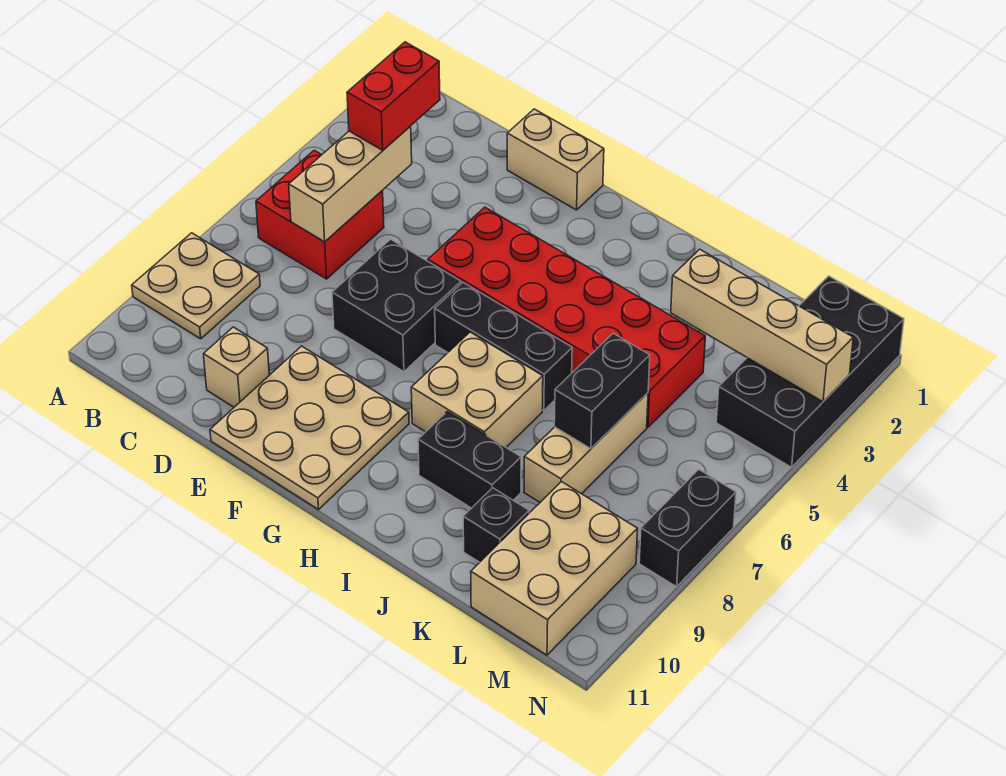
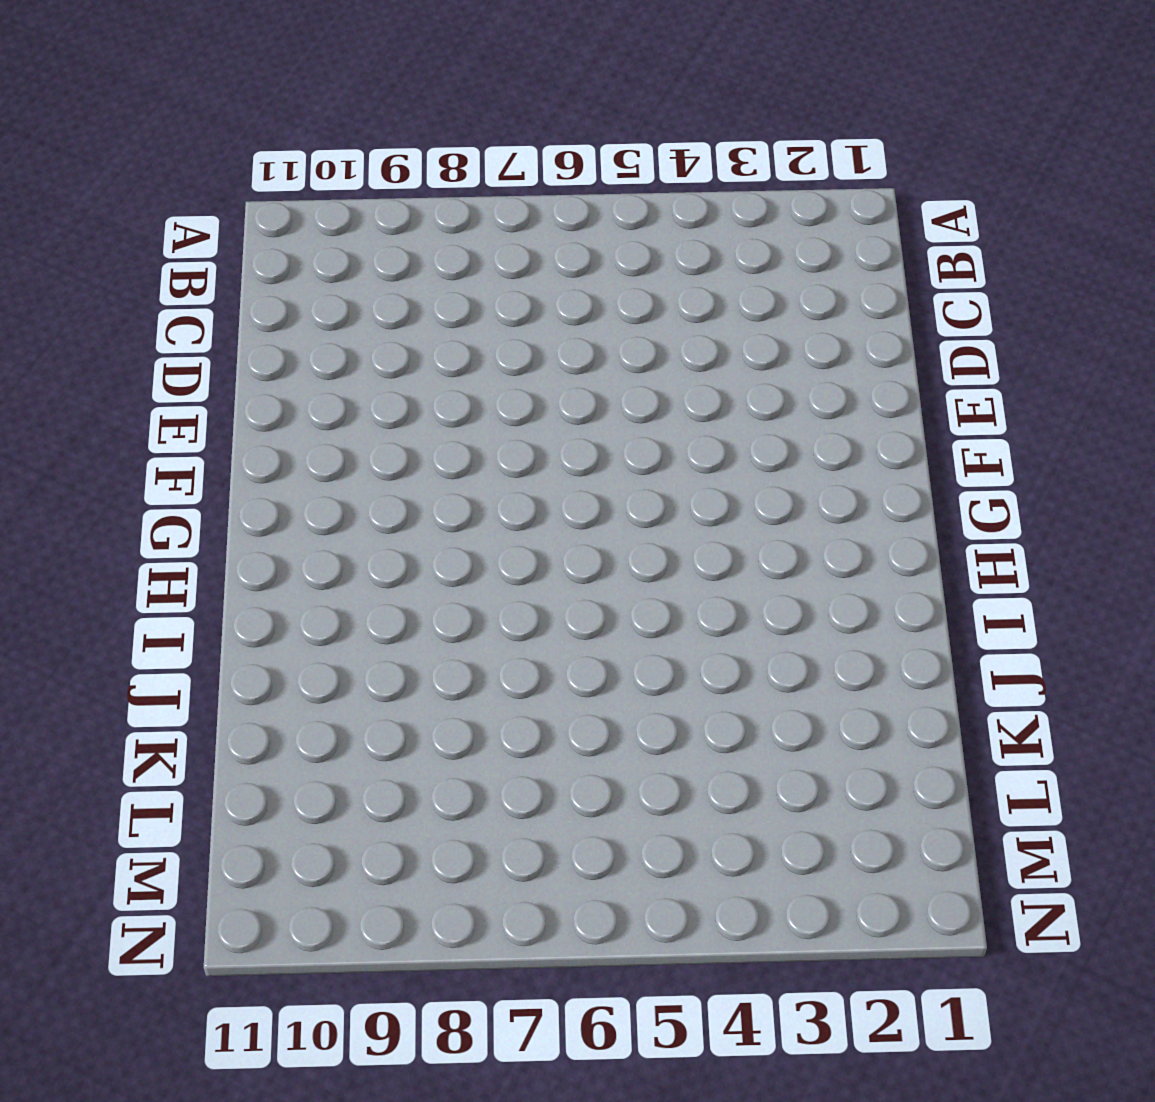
none -> tan plate A8:B9 level 1
none -> red brick B5:C6 level 1
none -> tan brick D10 level 1

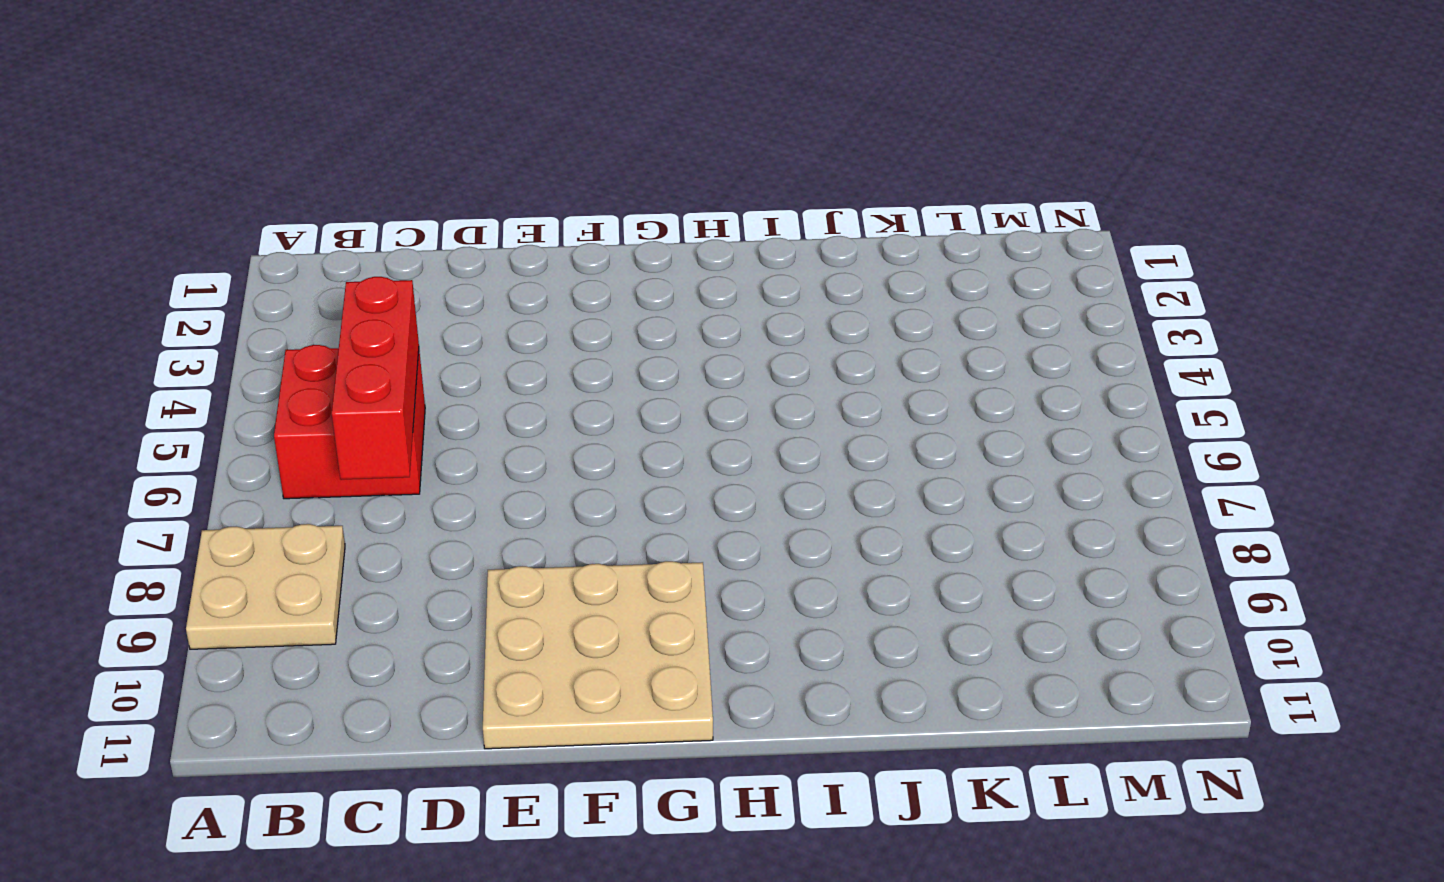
red brick C5:C7 level 2 -> tan brick C4:C6 level 2
none -> tan brick D10 level 1
none -> tan brick E1:F1 level 1
none -> black brick E6:F7 level 1

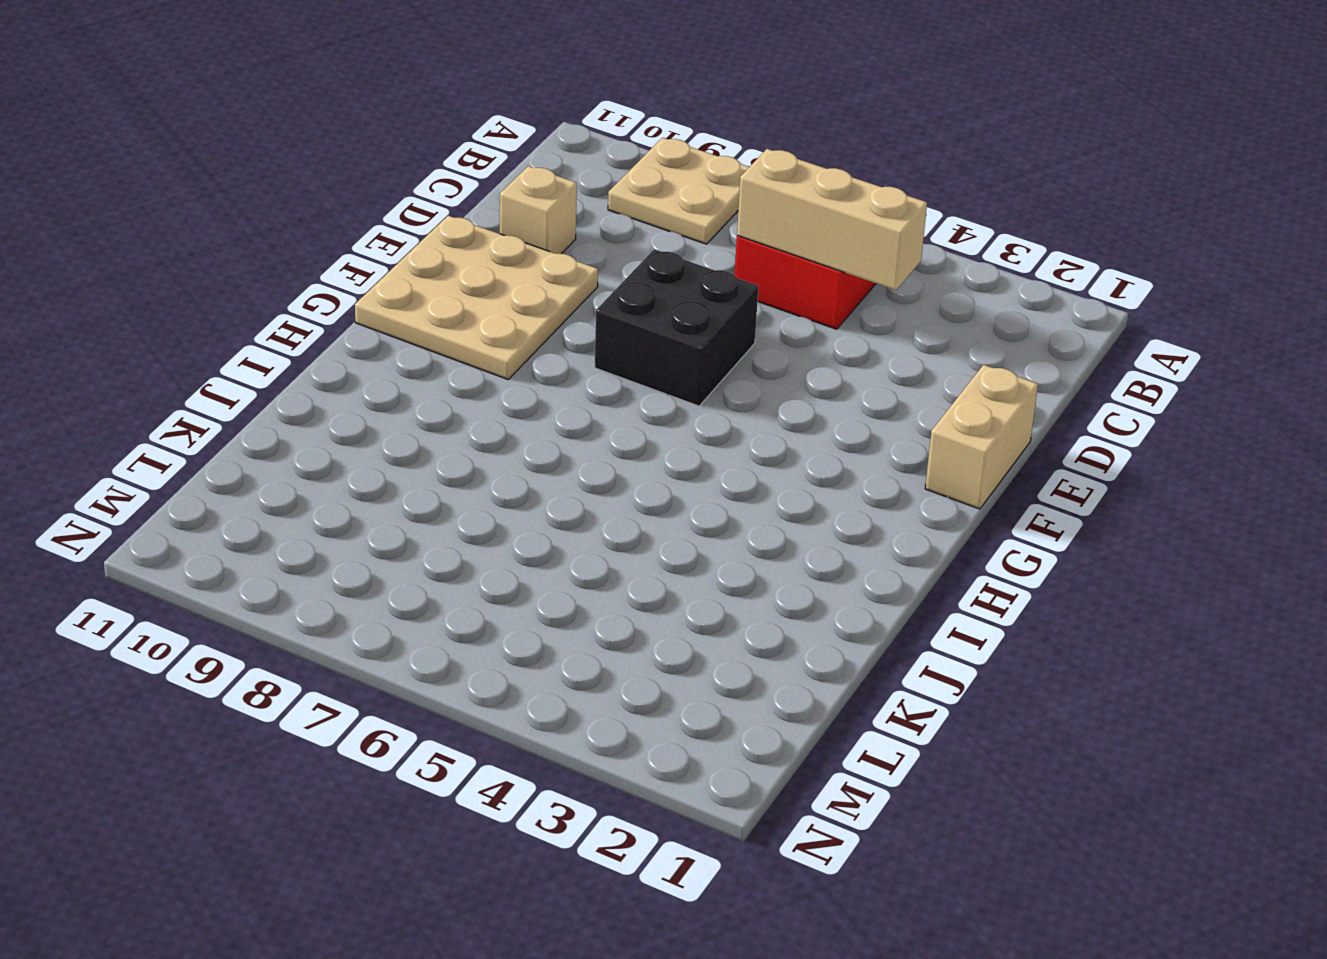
none -> red brick F4:K5 level 1
none -> black brick G6:I6 level 1
none -> tan brick H7:I8 level 1

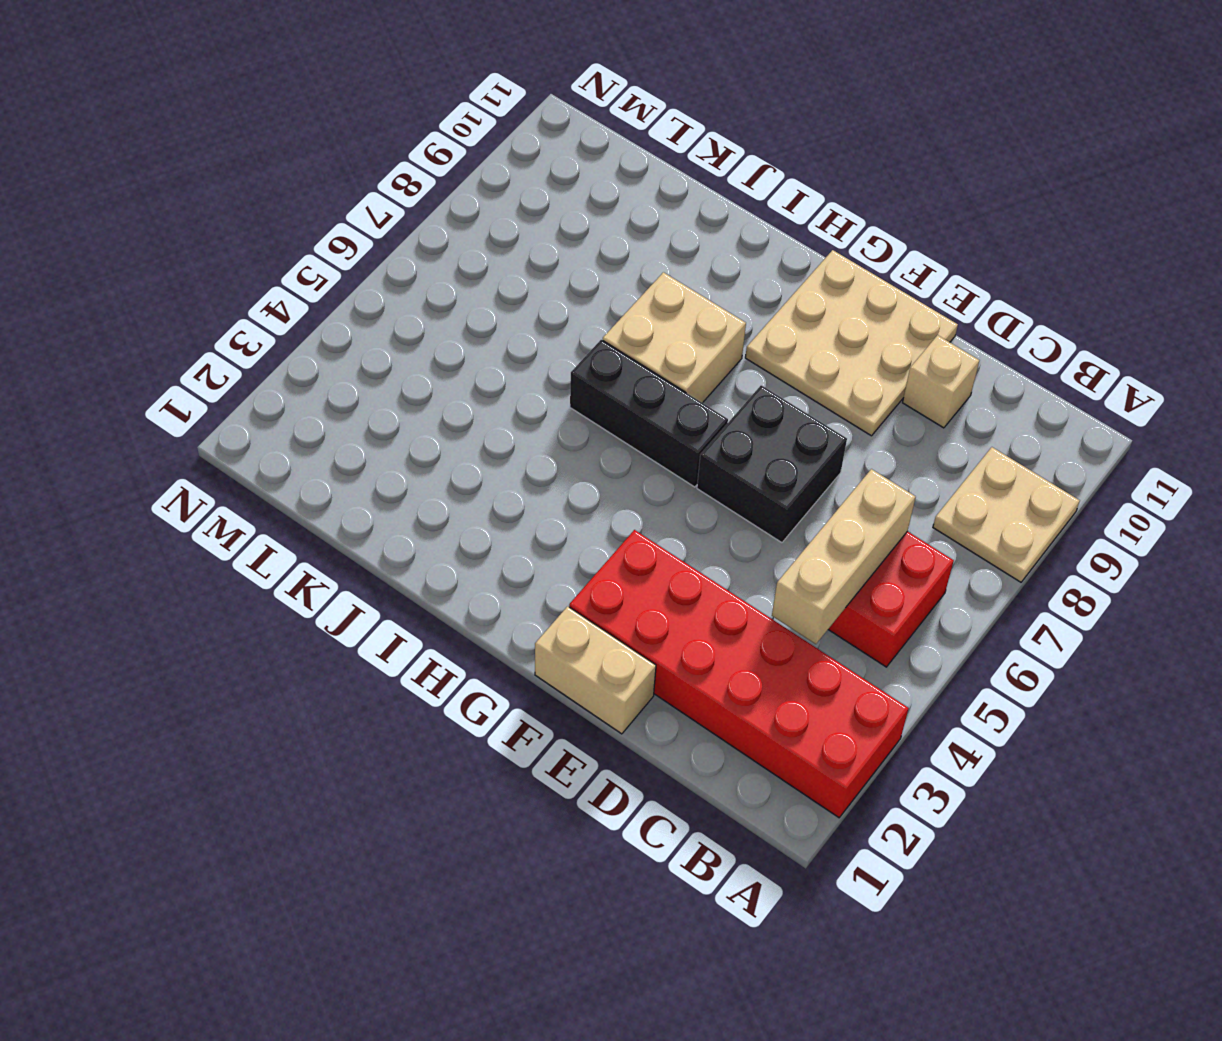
red brick A2:F3 level 1 -> red brick F4:K5 level 1
none -> black brick I9:J9 level 1
none -> tan brick K6:K8 level 1
none -> black brick K10 level 1

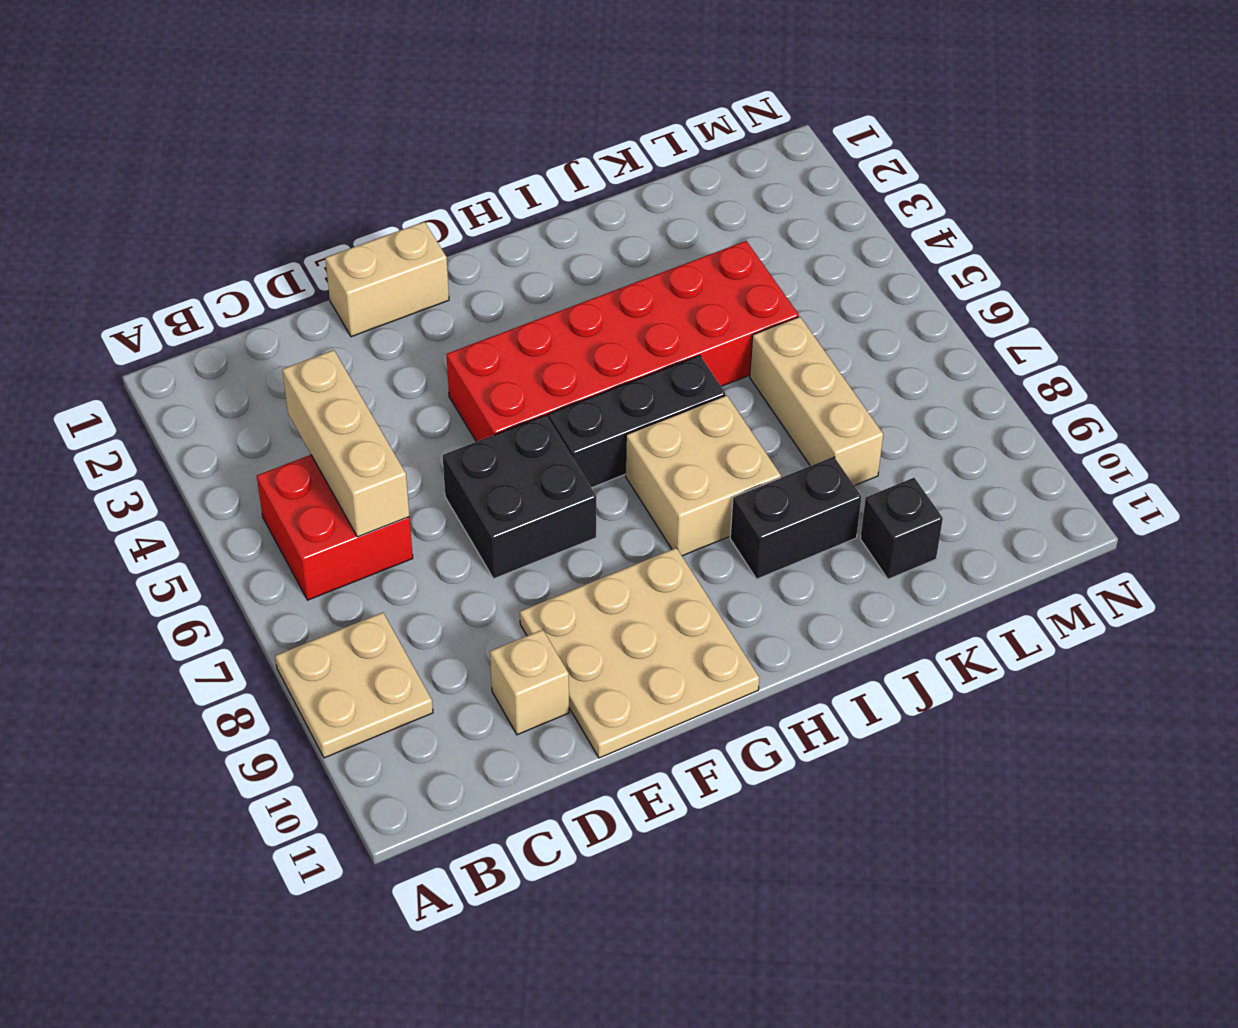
none -> tan brick L9:M11 level 1
none -> black brick M1:N4 level 1
none -> black brick N7:N8 level 1

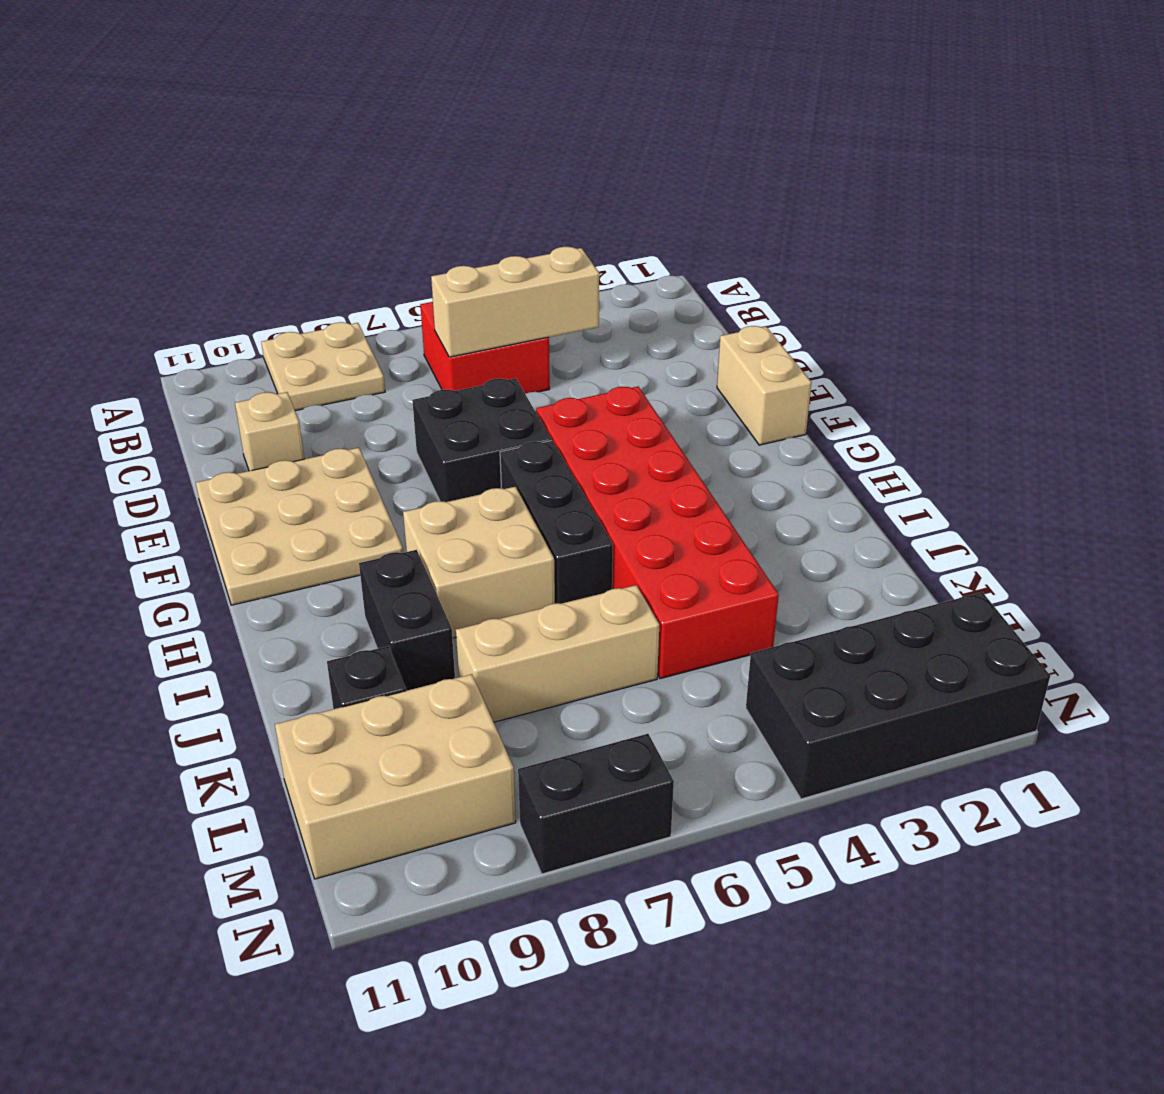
none -> tan brick K3:N3 level 2
none -> black brick K6:K7 level 2
none -> red brick C3:C4 level 3

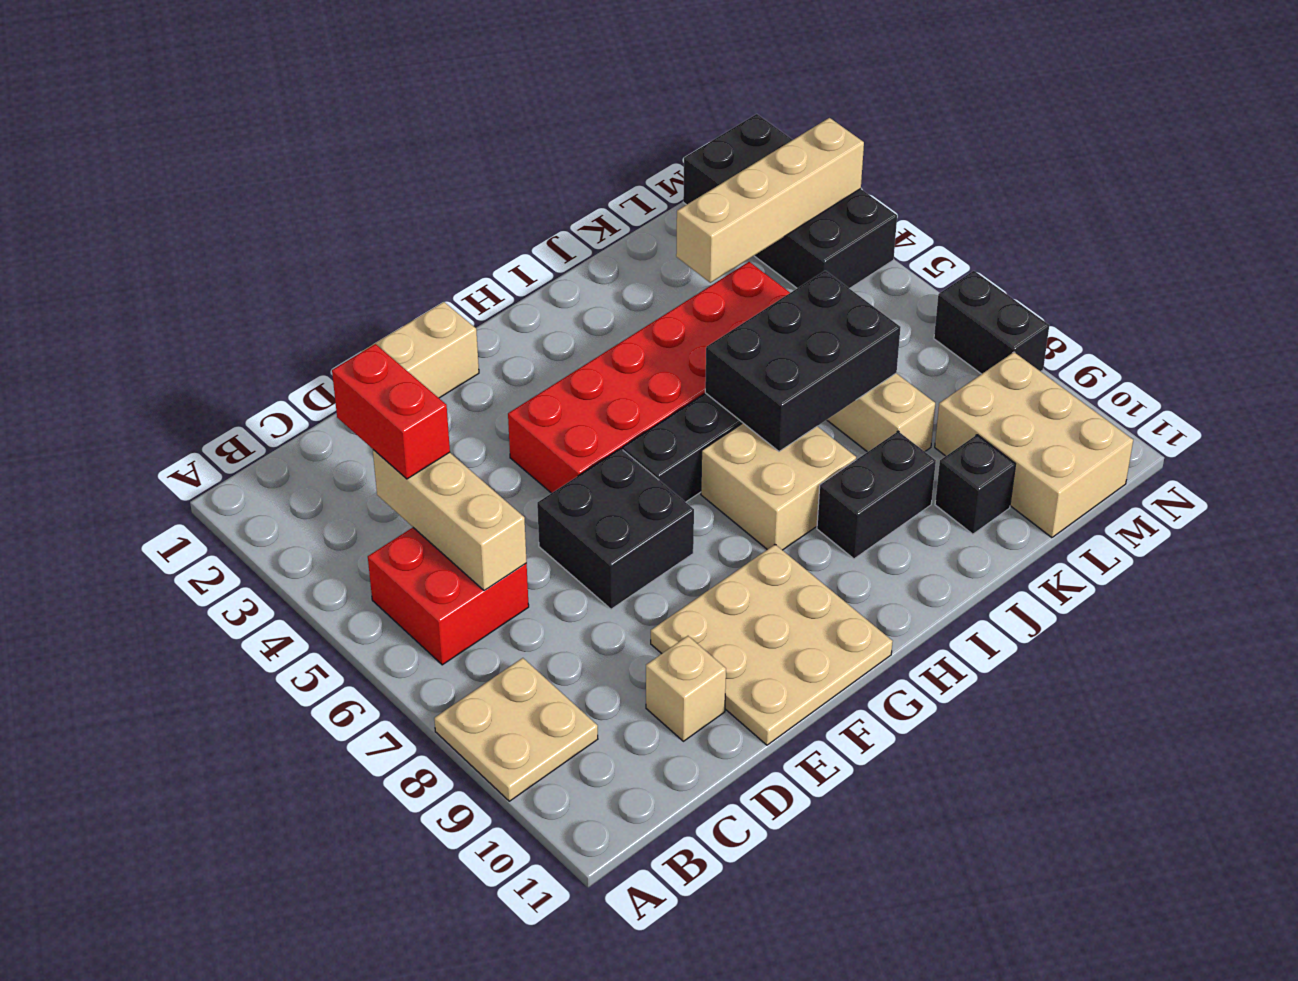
black brick I6:K7 level 2 -> black brick K6:K7 level 2

